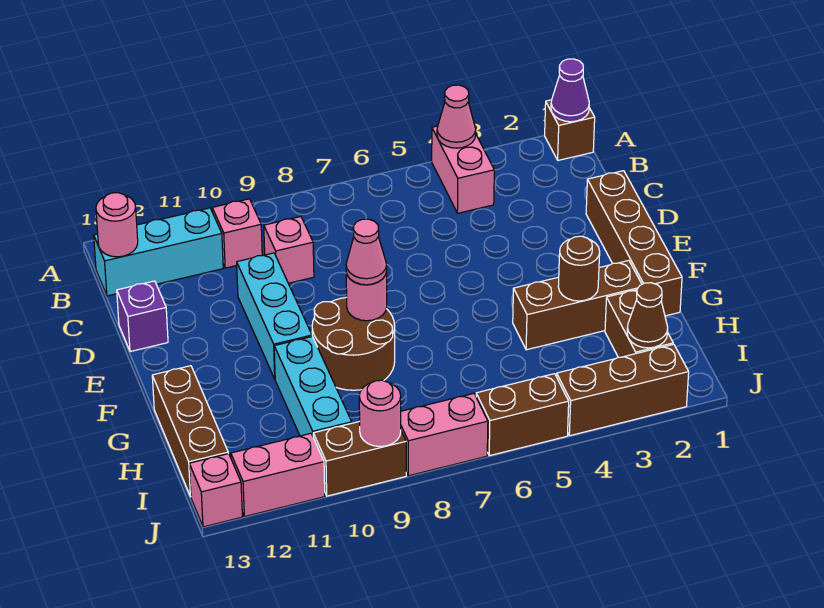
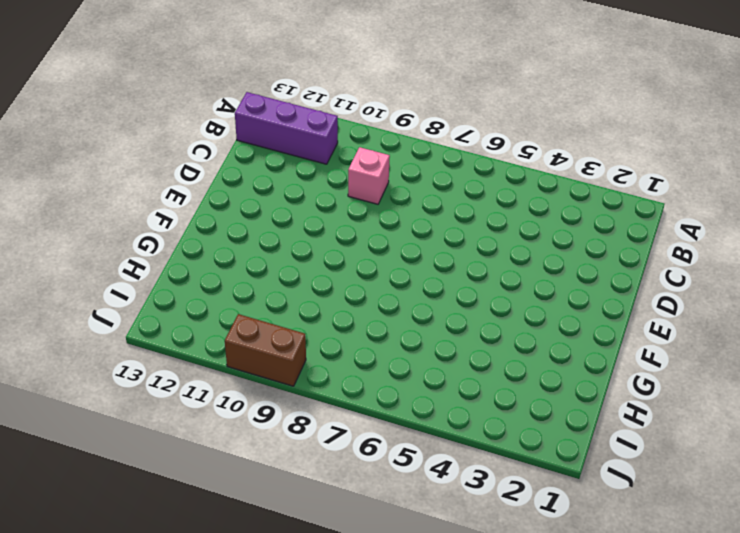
purple brick B11:B13 level 1 -> cyan brick B11:B13 level 1
none -> brown brick A1 level 1
none -> pink brick A4:B4 level 1
none -> pink brick B10 level 1

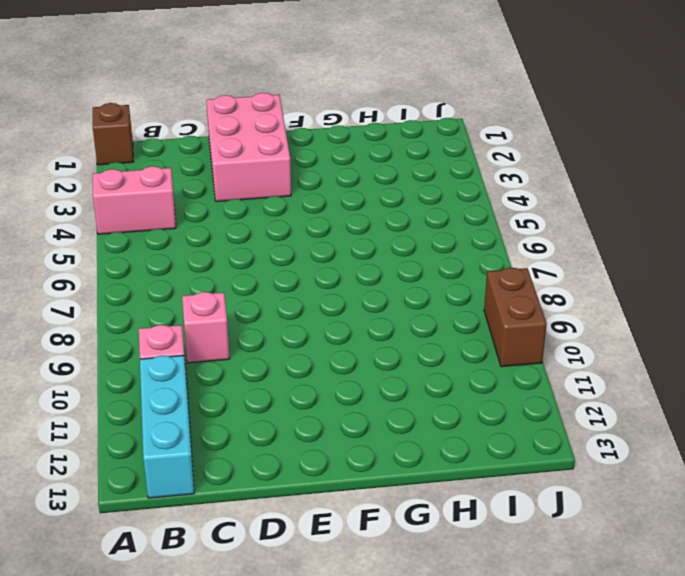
pink brick D1:E3 level 1 -> brown brick D1:G1 level 1
none -> cyan brick D10:F10 level 1
none -> purple brick D13 level 1
none -> brown round brick F8:G9 level 1

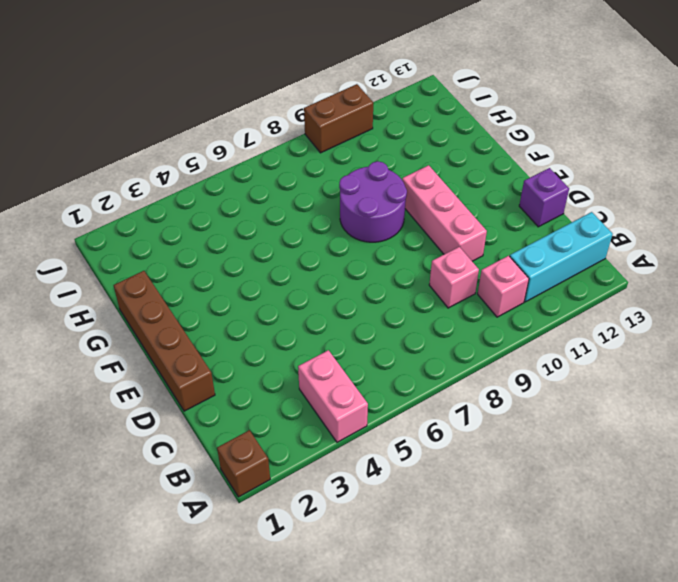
pink brick D10:F10 level 1 -> cyan brick D10:F10 level 1
purple round brick F8:G9 level 1 -> brown round brick F8:G9 level 1
none -> brown brick G2:G4 level 1
none -> cyan brick G10:I10 level 1
none -> brown brick G13:I13 level 1

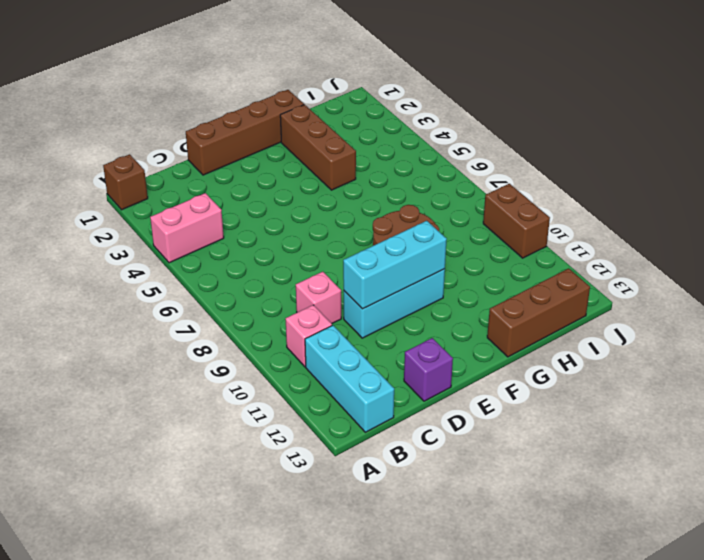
cyan brick D10:F10 level 2 -> cyan brick G10:I10 level 1
none -> brown brick H2:I2 level 1
none -> brown brick J2:J4 level 1
none -> brown brick J5:J6 level 1

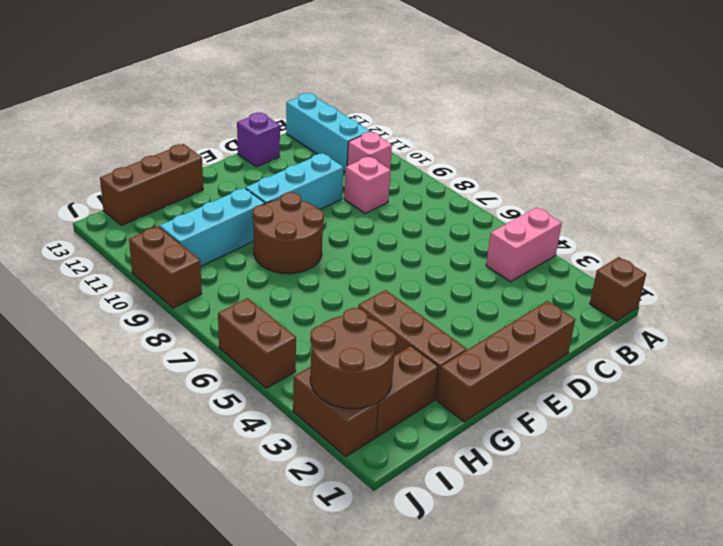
brown round brick I2:J3 level 2 -> brown cone I2 level 2
brown brick J2:J3 level 1 -> brown brick J2:J4 level 1
none -> pink brick J7:J8 level 1
none -> pink brick J11:J12 level 1
none -> pink brick J13 level 1

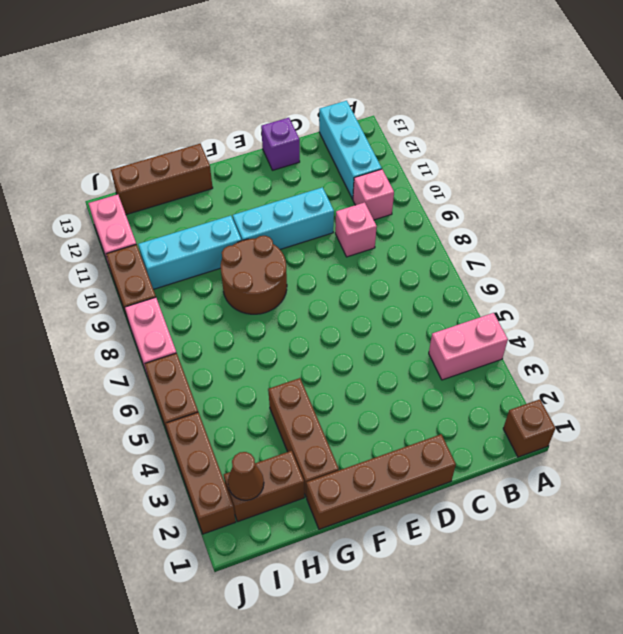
none -> pink brick J13 level 1
none -> purple cone A1 level 2
none -> pink cone A4 level 2

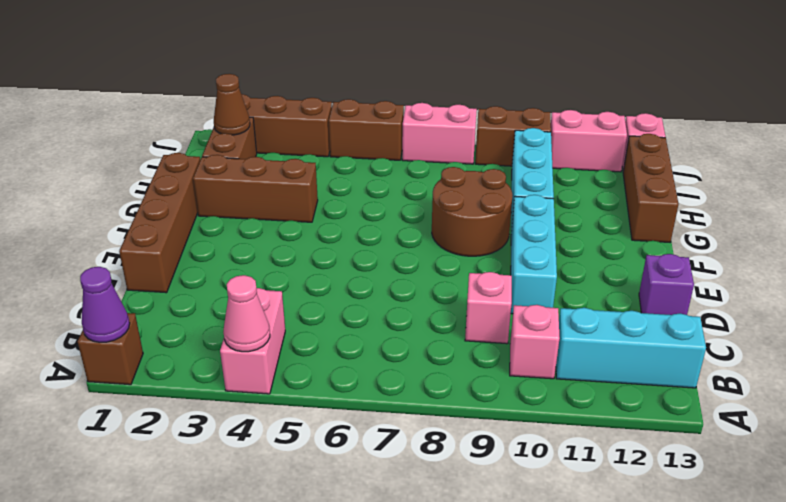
none -> pink round brick B13 level 2
none -> pink round brick F8 level 2
none -> brown round brick G3 level 2

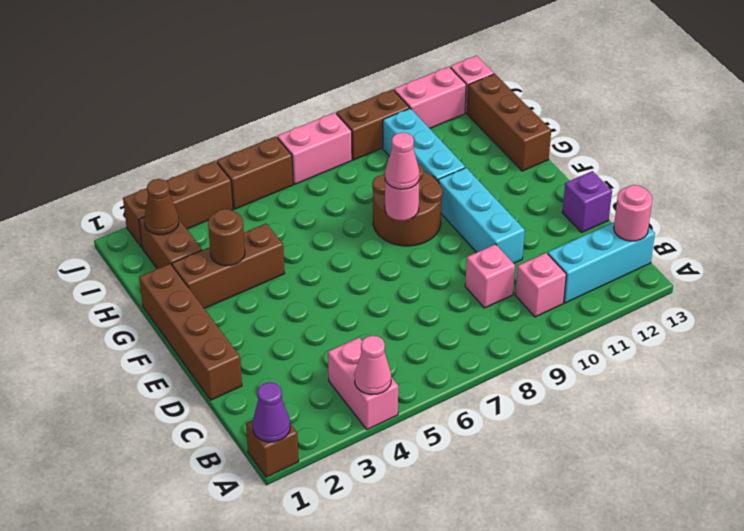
none -> pink round brick J9 level 2

